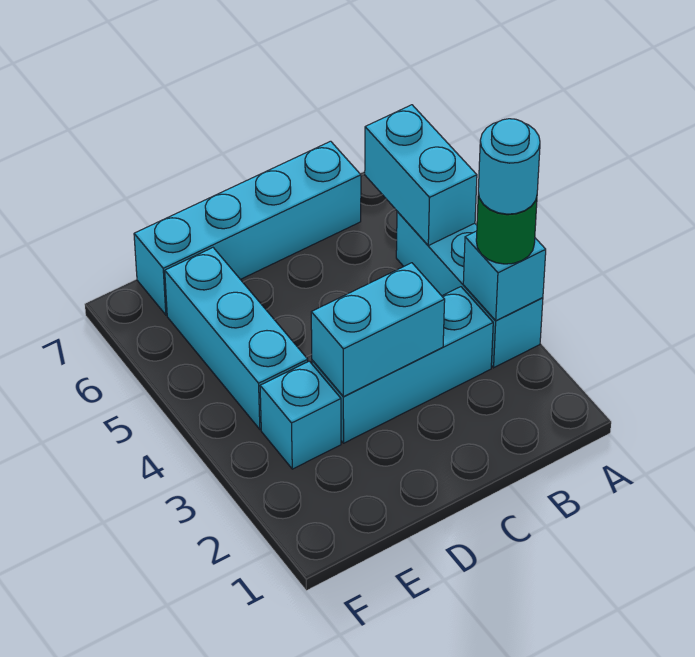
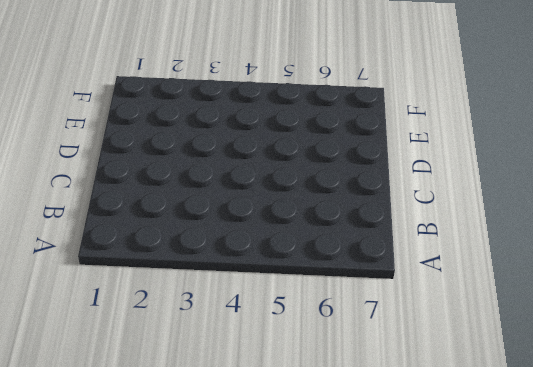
none -> cyan brick A3:A5 level 1
none -> cyan brick B3:D3 level 1

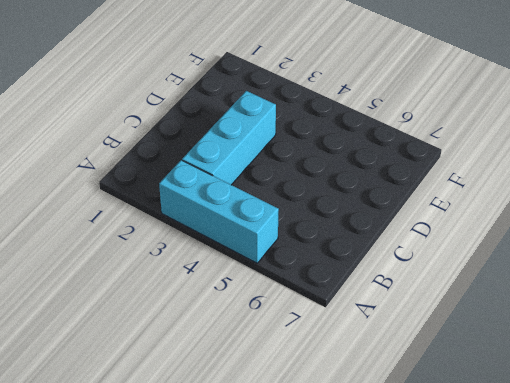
none -> cyan brick B7:E7 level 1
none -> cyan brick E3 level 1

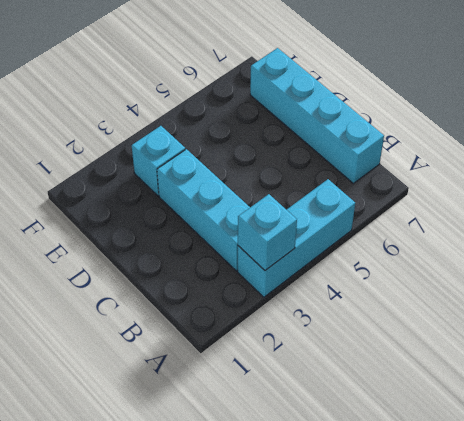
none -> cyan brick E4:E6 level 1
none -> cyan brick A5:A6 level 2

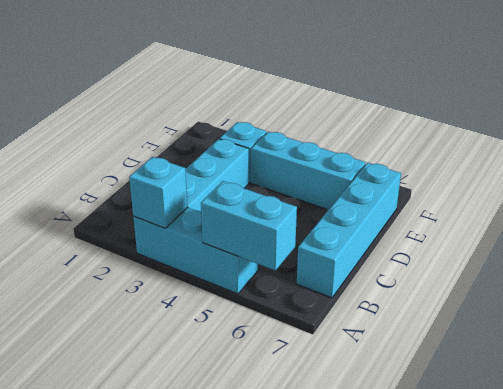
none -> cyan brick C3:D3 level 2
none -> green round brick A3 level 3

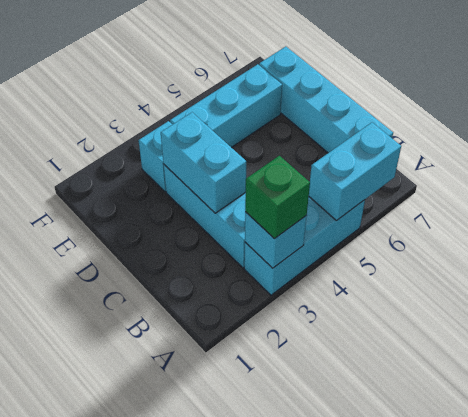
green brick A3 level 3 -> green round brick A3 level 3
none -> cyan round brick A3 level 4

